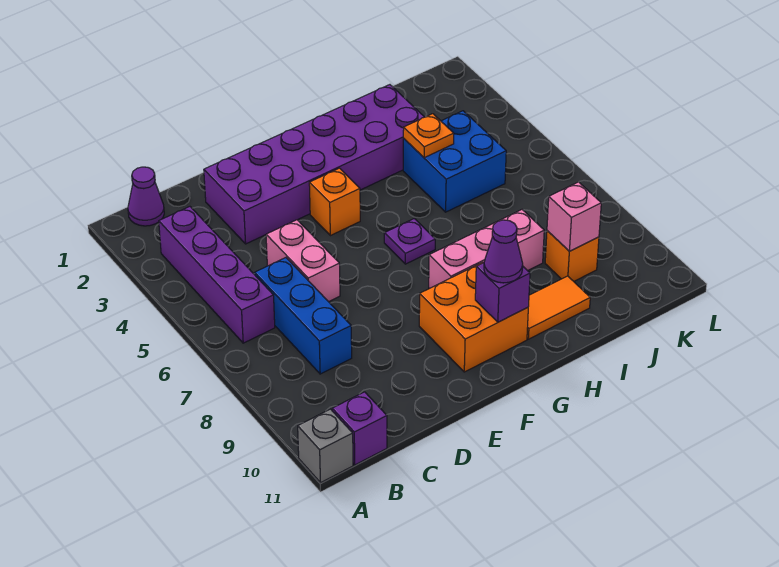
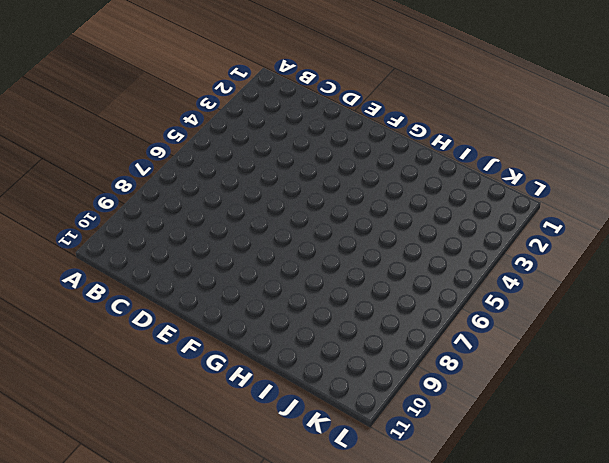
none -> grey brick A11 level 1
none -> purple cone B1 level 1
none -> purple brick B3:B6 level 1

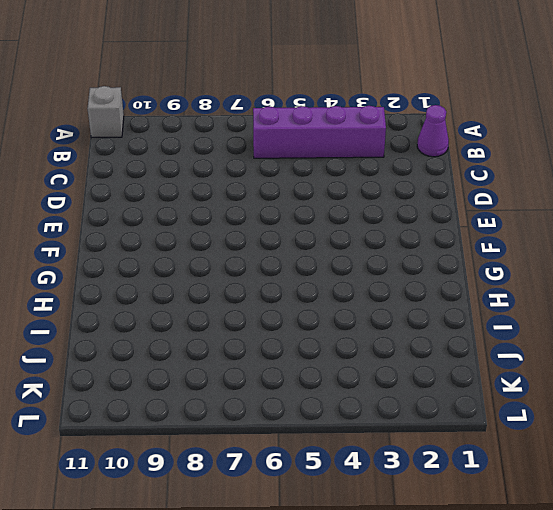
none -> purple brick B11 level 1
none -> blue brick C6:C8 level 1
none -> purple brick D2:I3 level 1

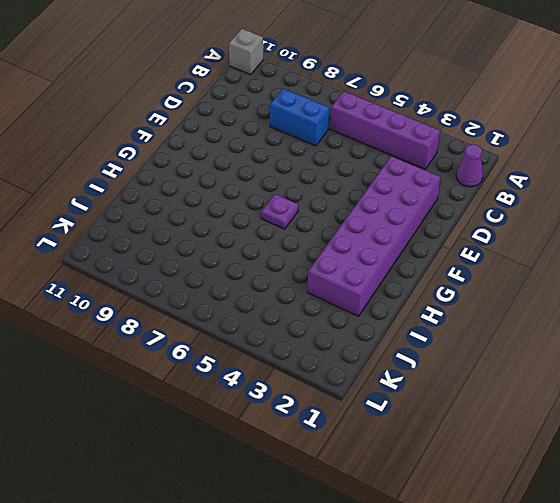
blue brick C7:C8 level 1 -> blue brick C6:C8 level 1
none -> purple brick B11 level 1
none -> pink brick D5:D6 level 1
none -> orange brick F4 level 1

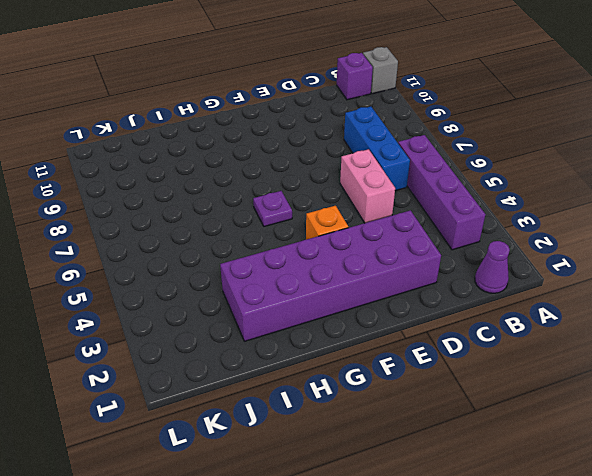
none -> orange brick F9:G10 level 1
none -> pink brick G8:I8 level 1
none -> orange tile H10:I10 level 1

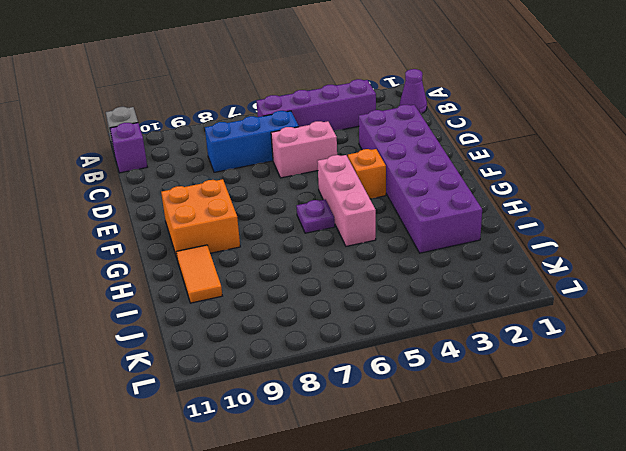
pink brick F5:H5 level 1 -> pink brick G8:I8 level 1
none -> blue brick I4:J5 level 1
none -> orange brick J9 level 1
none -> purple brick G10 level 2

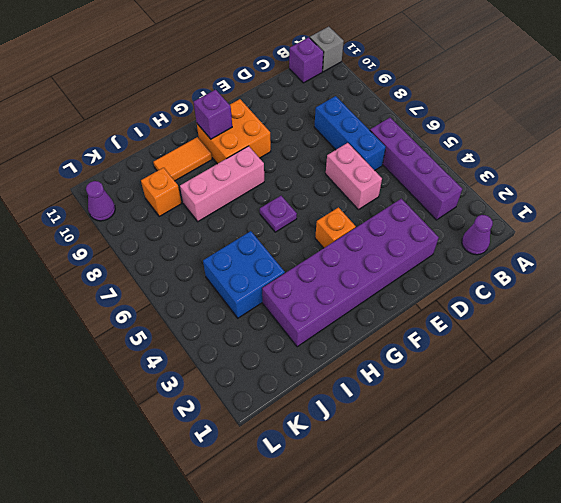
purple cone L10 level 1 -> purple cone G10 level 3
none -> orange plate I4 level 2
none -> pink brick J9 level 2

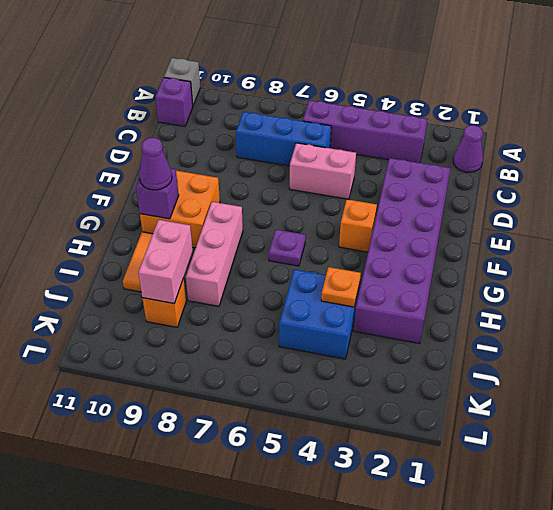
pink brick I9:J9 level 2 -> pink brick J9 level 2

